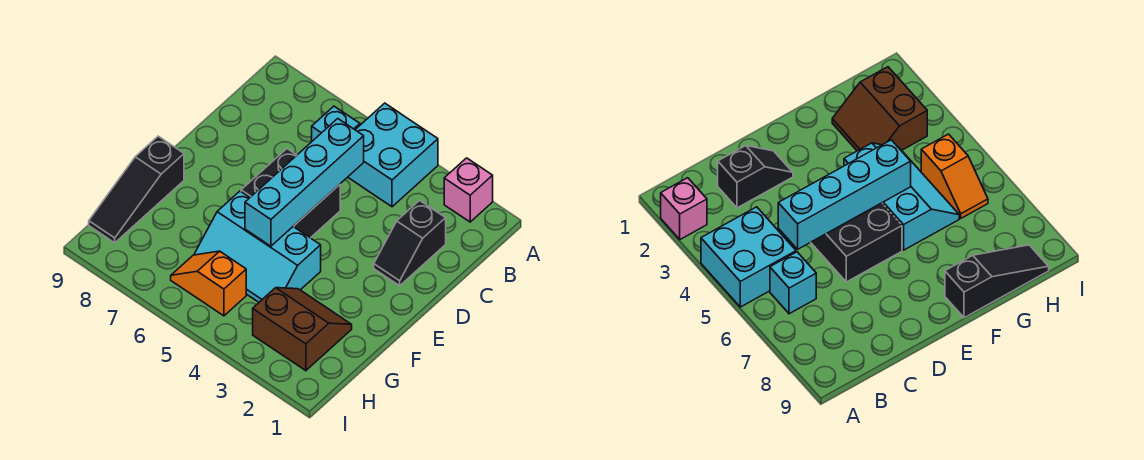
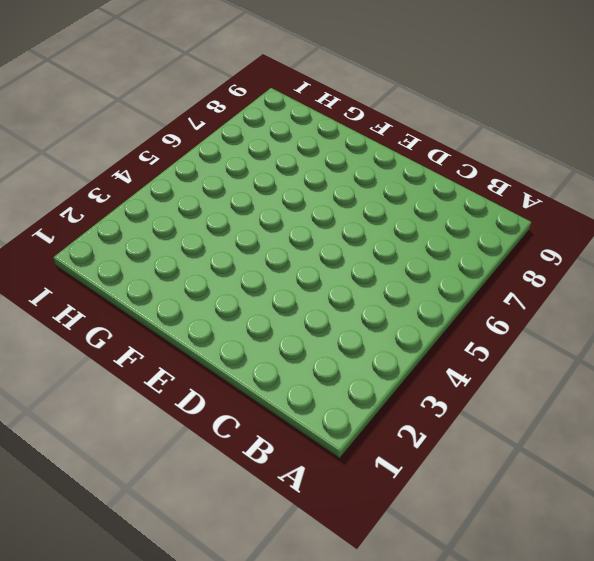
none -> pink brick A2 level 1
none -> cyan brick A4:B5 level 1

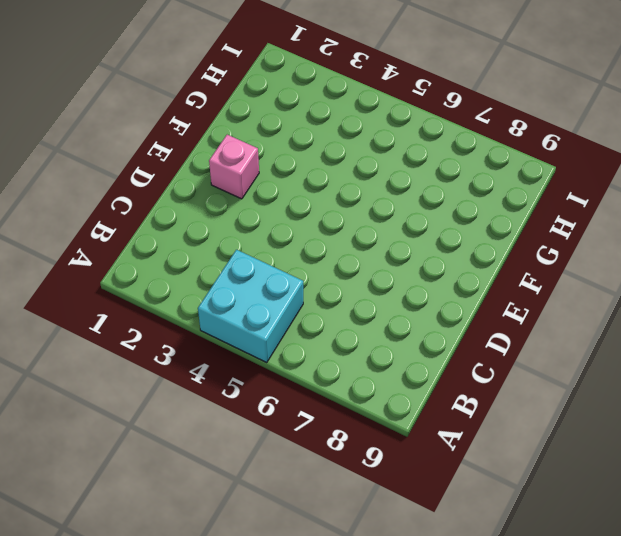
pink brick E2 level 1 -> pink brick A2 level 1
none -> cyan brick B6 level 1
none -> black slope C2:D2 level 1 top C

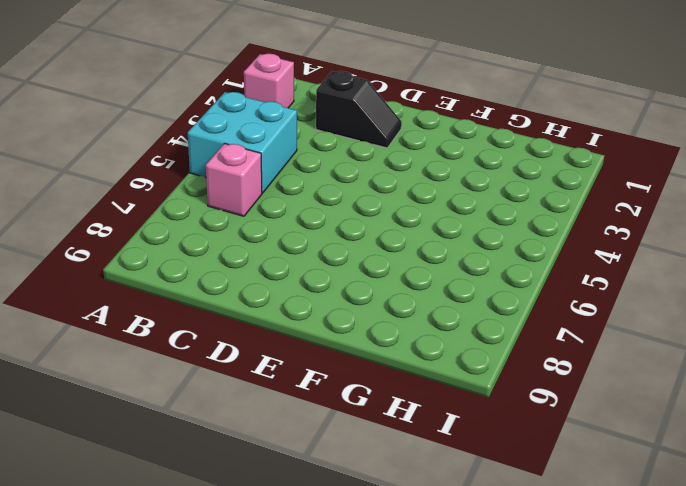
pink brick B6 level 1 -> cyan brick B6 level 1
none -> black brick D5:E6 level 1
none -> cyan slope F4:G6 level 1 top F

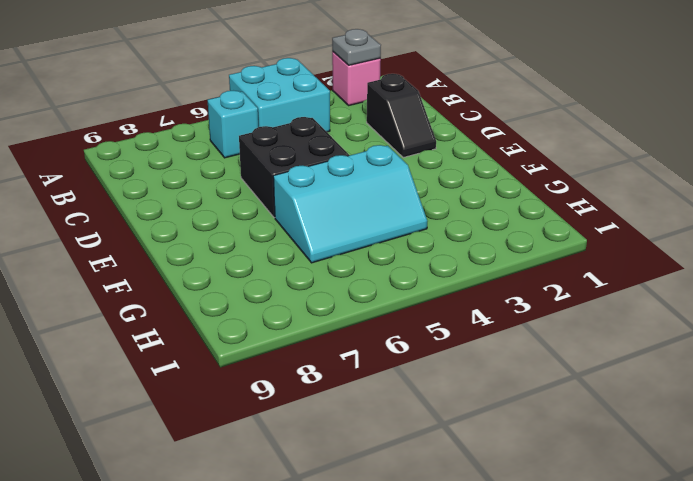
grey plate A2 level 2 -> none
none -> black slope F9:H9 level 1 top F
none -> brown slope G2:H3 level 1 top H

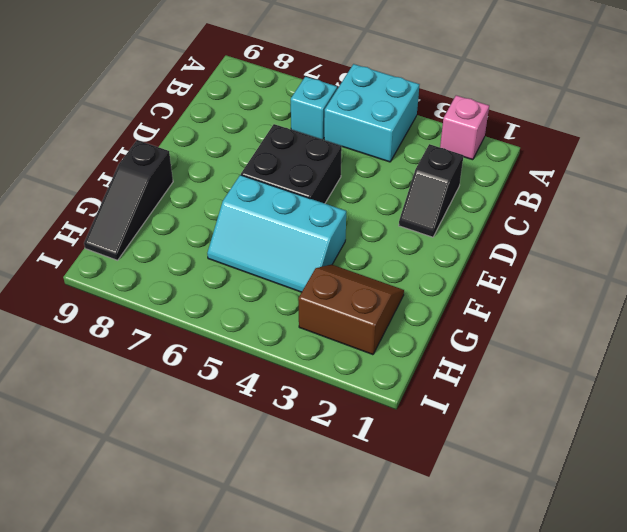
none -> orange slope H5:H6 level 1 top 5
none -> cyan brick C5:F5 level 2

